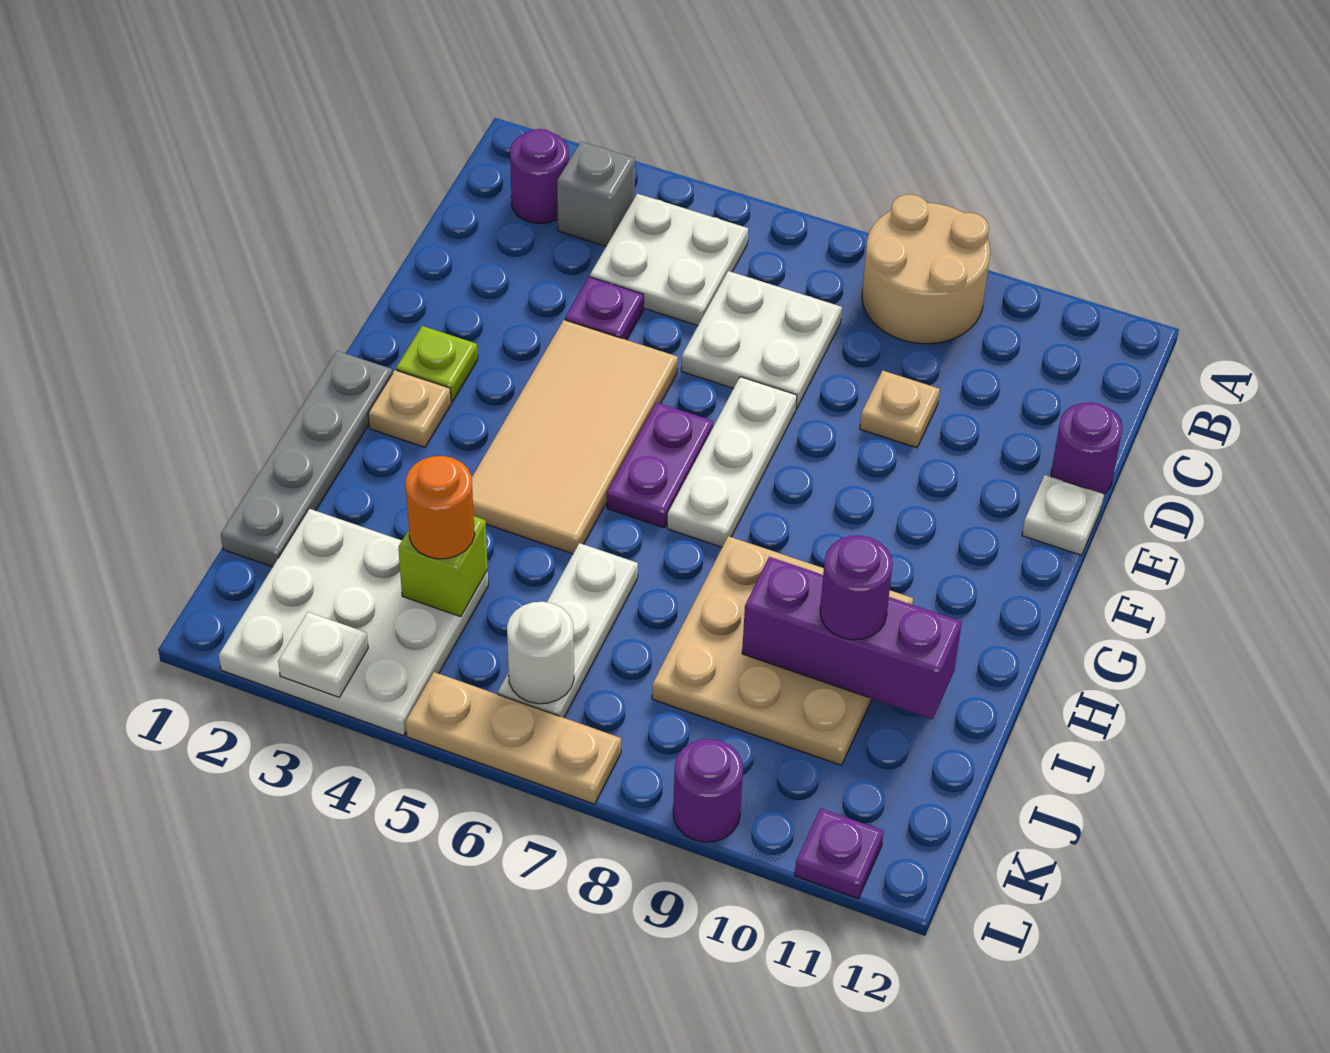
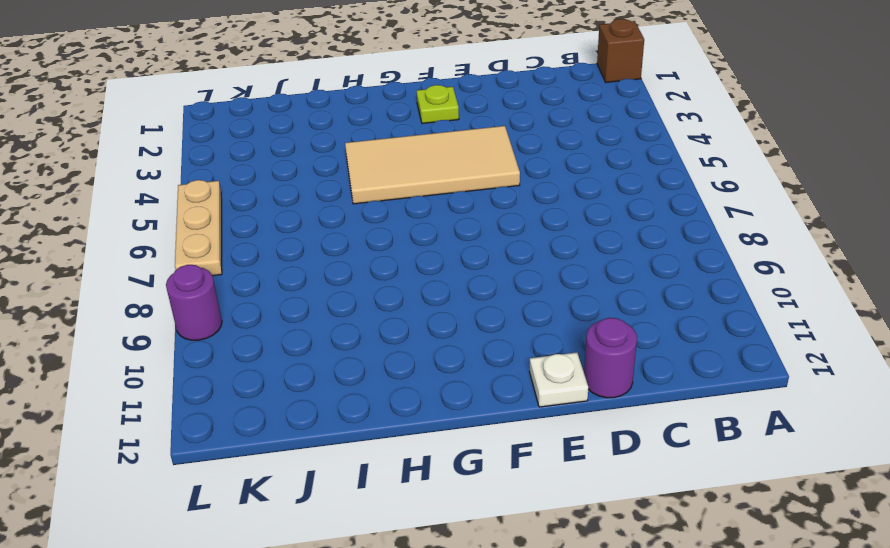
brown brick A1 level 1 -> none
none -> tan round brick A8:B9 level 1
none -> purple round brick B2 level 1
none -> grey brick B3 level 1

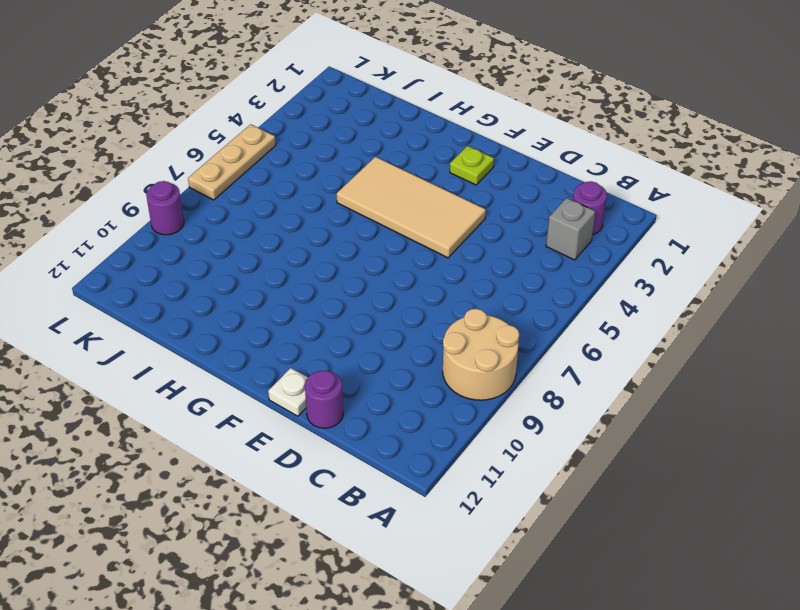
none -> white plate B4:C5 level 1
none -> white plate C6:D7 level 1
none -> purple plate D4 level 1

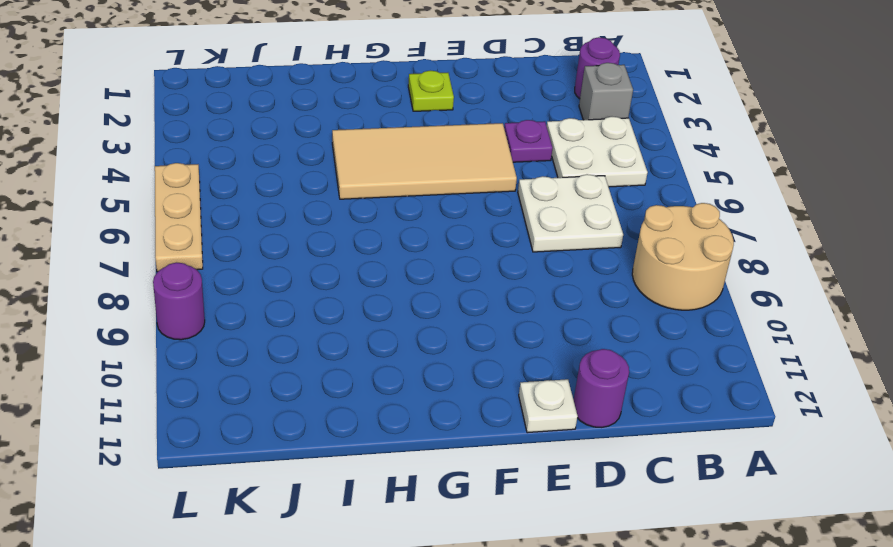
none -> tan plate D9 level 1
none -> white plate E7:G7 level 1
none -> purple plate F6:G6 level 1

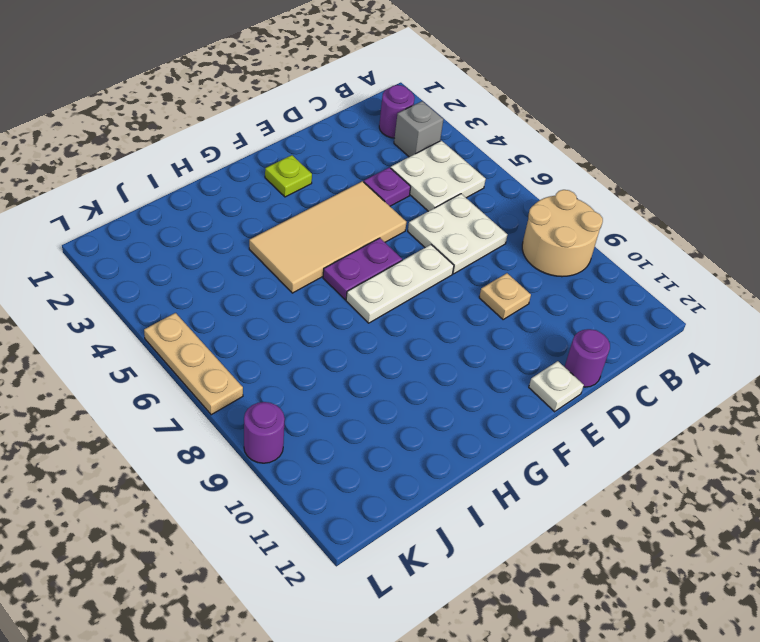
none -> grey plate G1:J1 level 1
none -> tan plate G2 level 1
none -> tan plate H8:J10 level 1

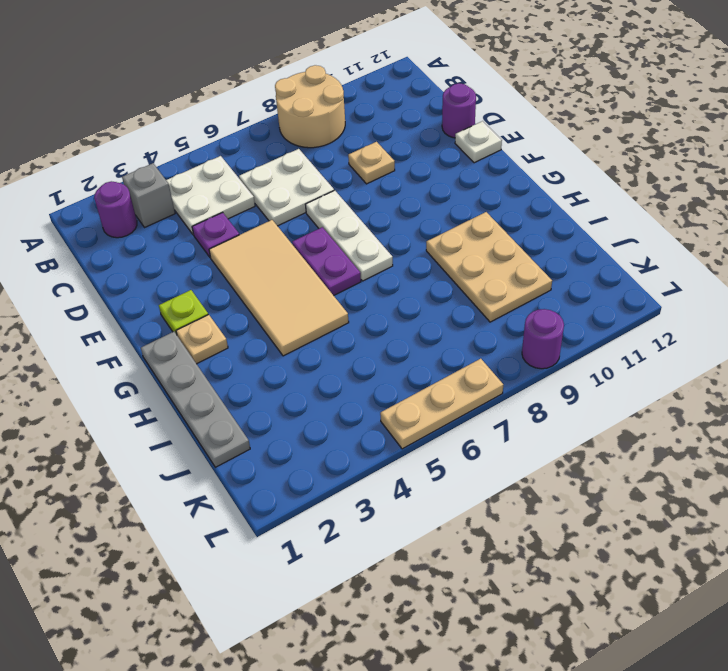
tan plate H9:J10 level 1 -> tan plate H8:J10 level 1
none -> white plate I6:K6 level 1
none -> white plate J2:L4 level 1
none -> purple plate L11 level 1

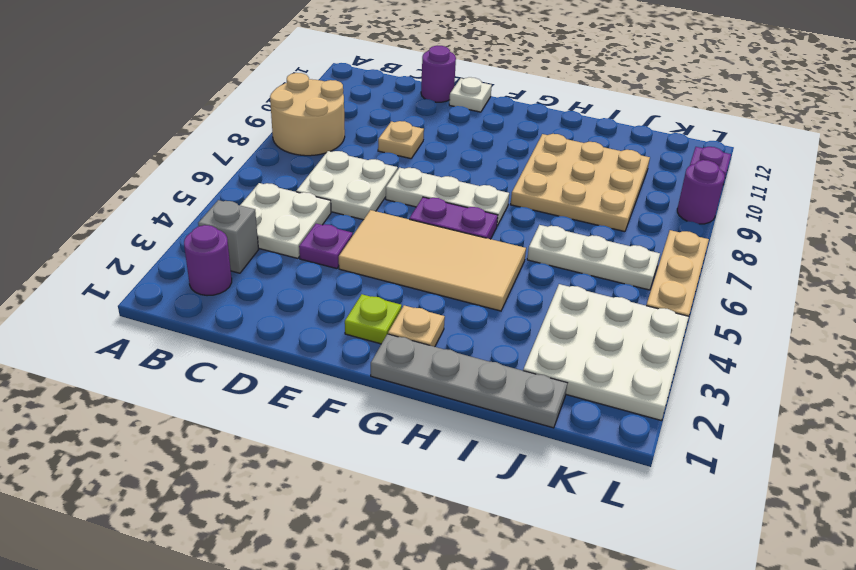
none -> purple brick I9:I11 level 2
none -> lime brick J4 level 2
none -> white round brick K6 level 2

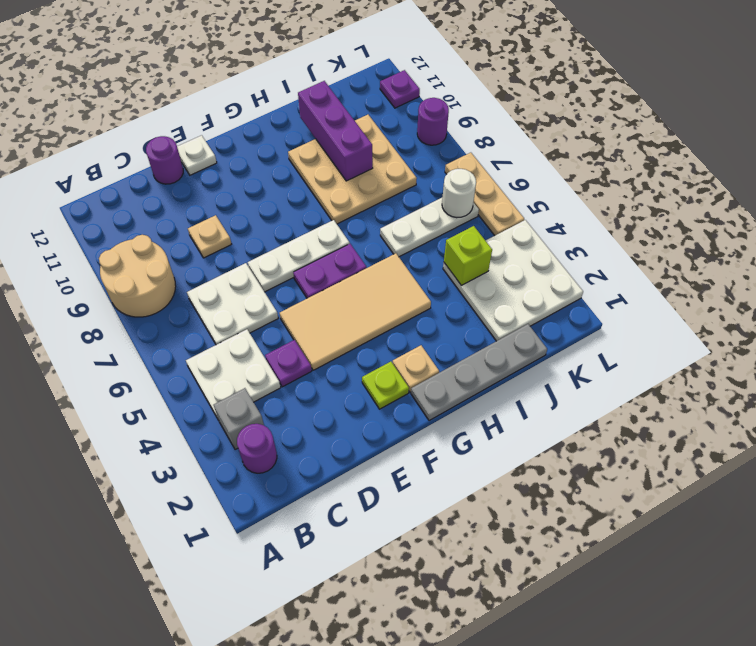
none -> white plate L3 level 2
none -> purple round brick I10 level 3
none -> orange round brick J4 level 3

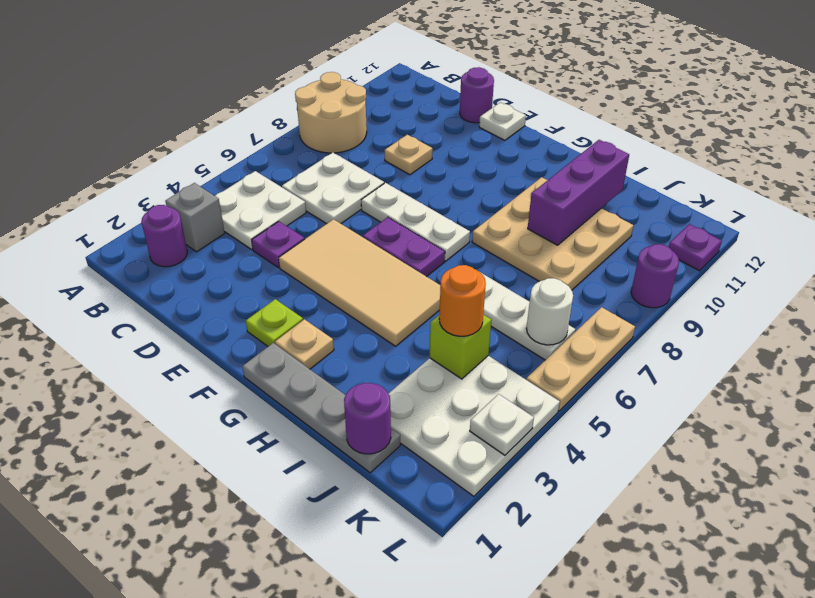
purple round brick J1 level 2 -> purple round brick I10 level 3

